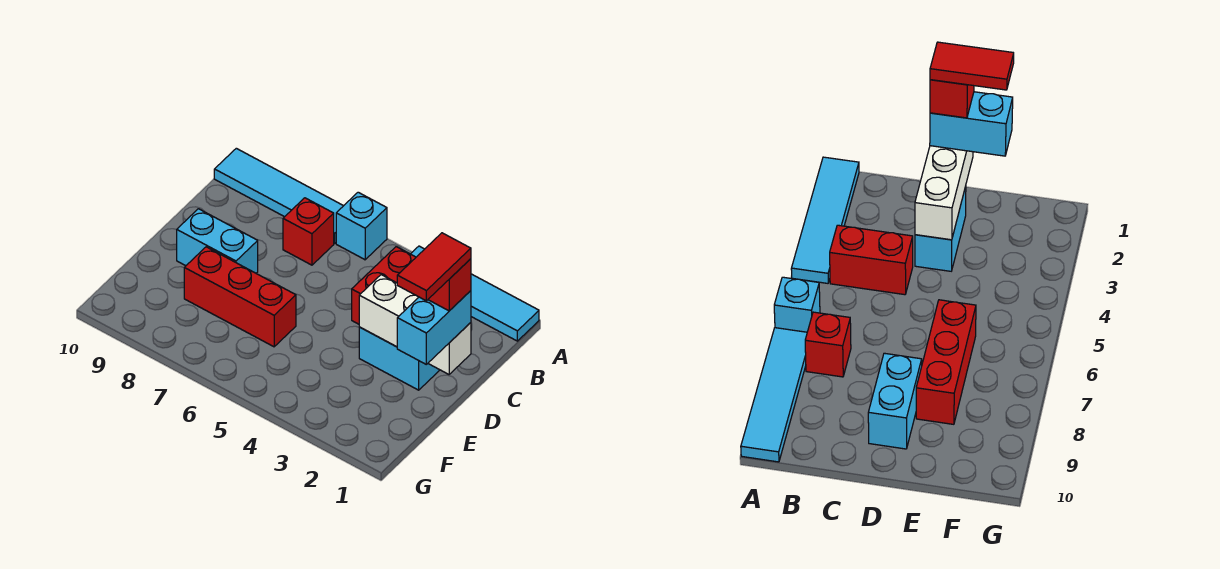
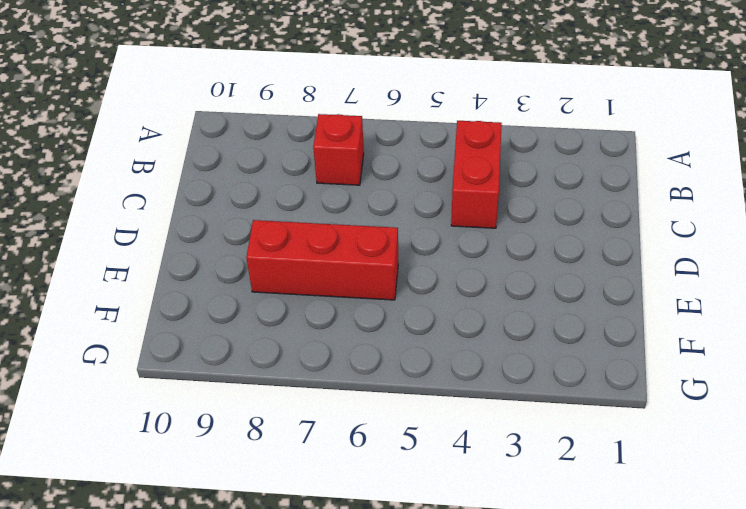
none -> cyan tile A1:A4 level 1
none -> cyan brick A6 level 1
none -> cyan tile A7:A10 level 1

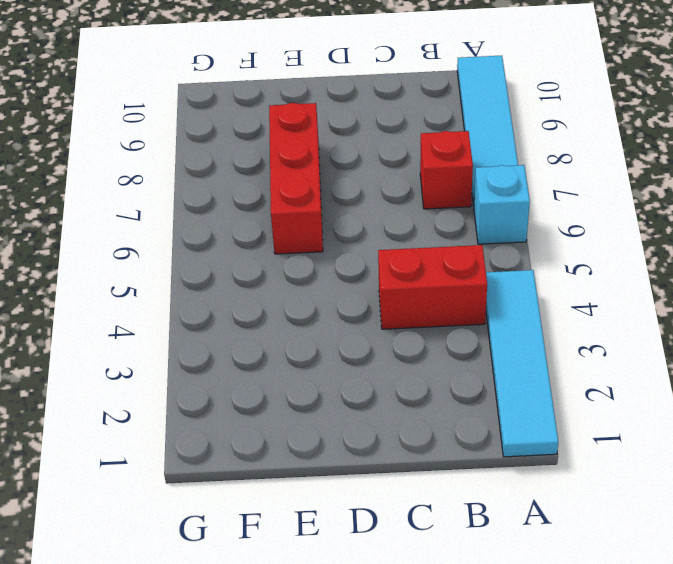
none -> cyan brick D2:D3 level 1
none -> cyan brick D8:D9 level 1
none -> white brick D1:D3 level 2

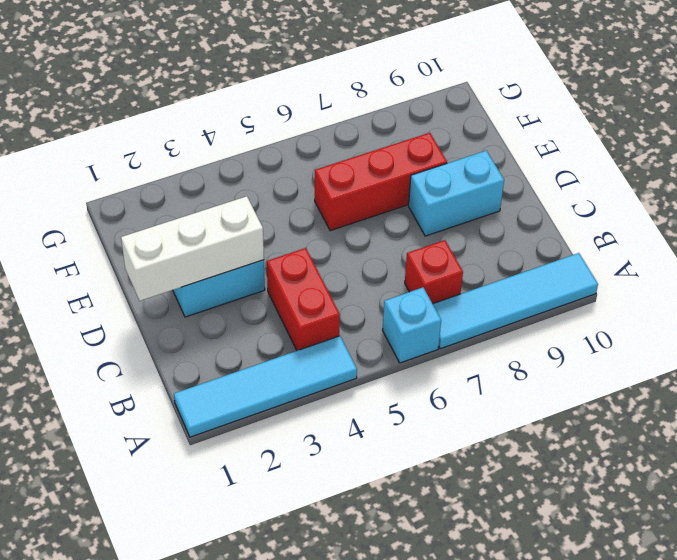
none -> cyan brick D1:E1 level 3
none -> red brick D1 level 4
none -> red tile D1:E1 level 5

